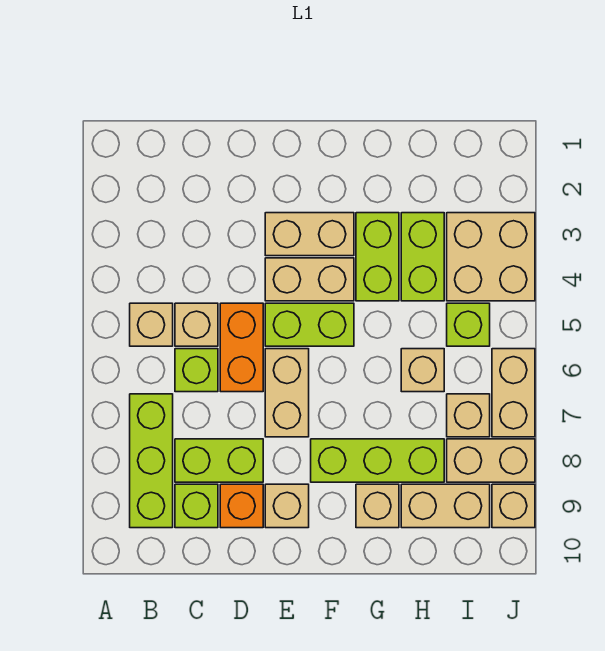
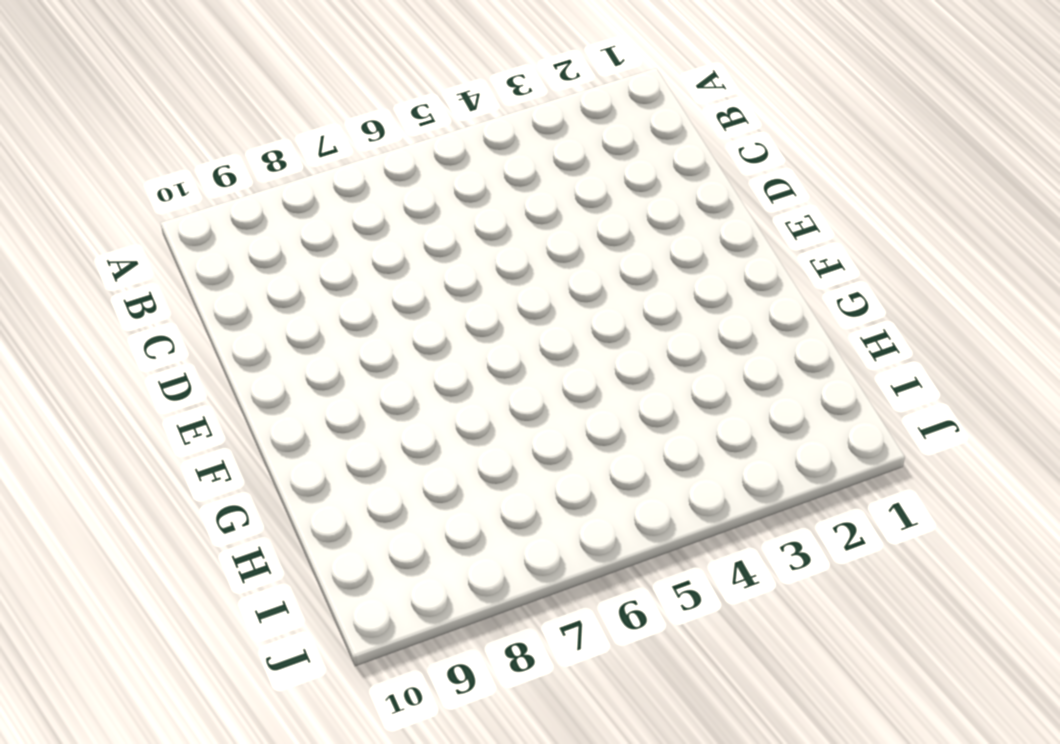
none -> tan brick B5 level 1
none -> lime brick B7:B9 level 1
none -> tan brick C5 level 1

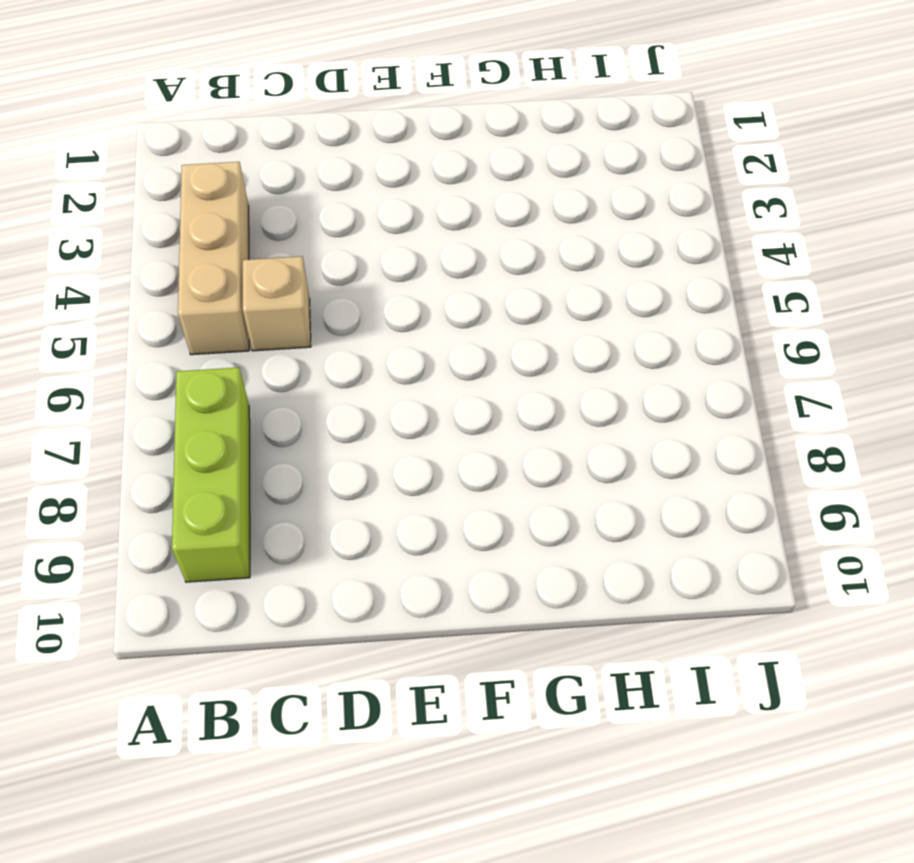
tan brick B3:B5 level 1 -> tan brick B5 level 1
none -> lime brick C6 level 1
none -> lime brick C8:D8 level 1
none -> lime brick C9 level 1

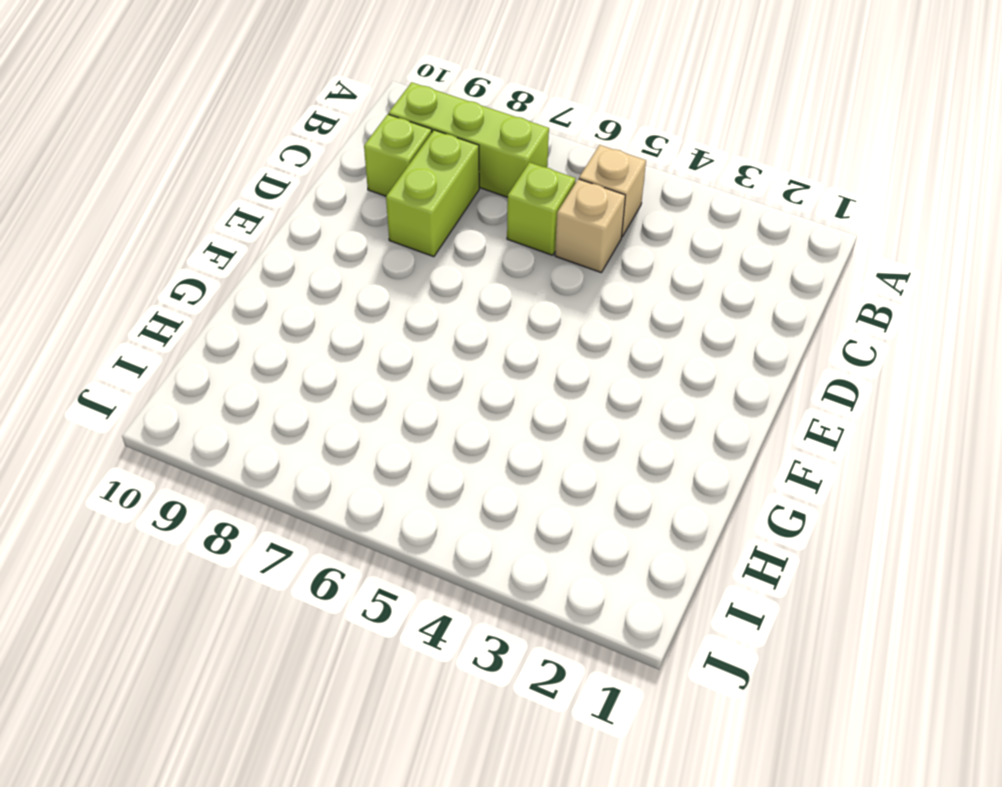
none -> orange brick D5:D6 level 1
none -> orange brick D9 level 1
none -> tan brick E3:F3 level 1

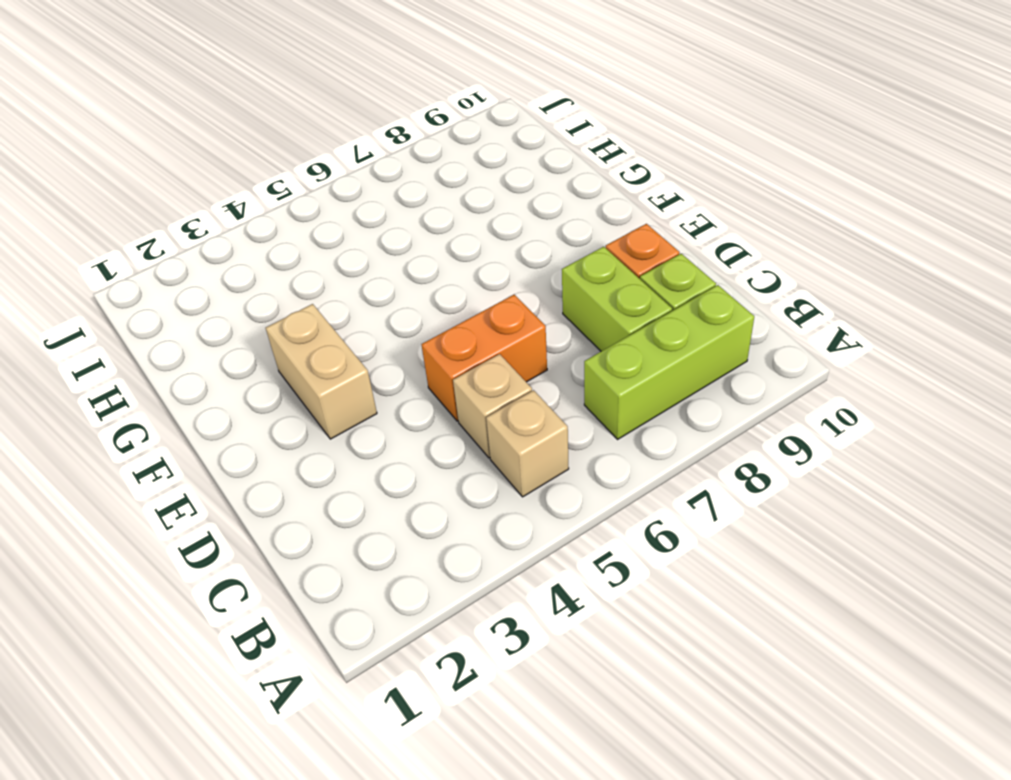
none -> lime brick C6 level 1
none -> tan brick E4:F4 level 1
none -> lime brick E5:F5 level 1

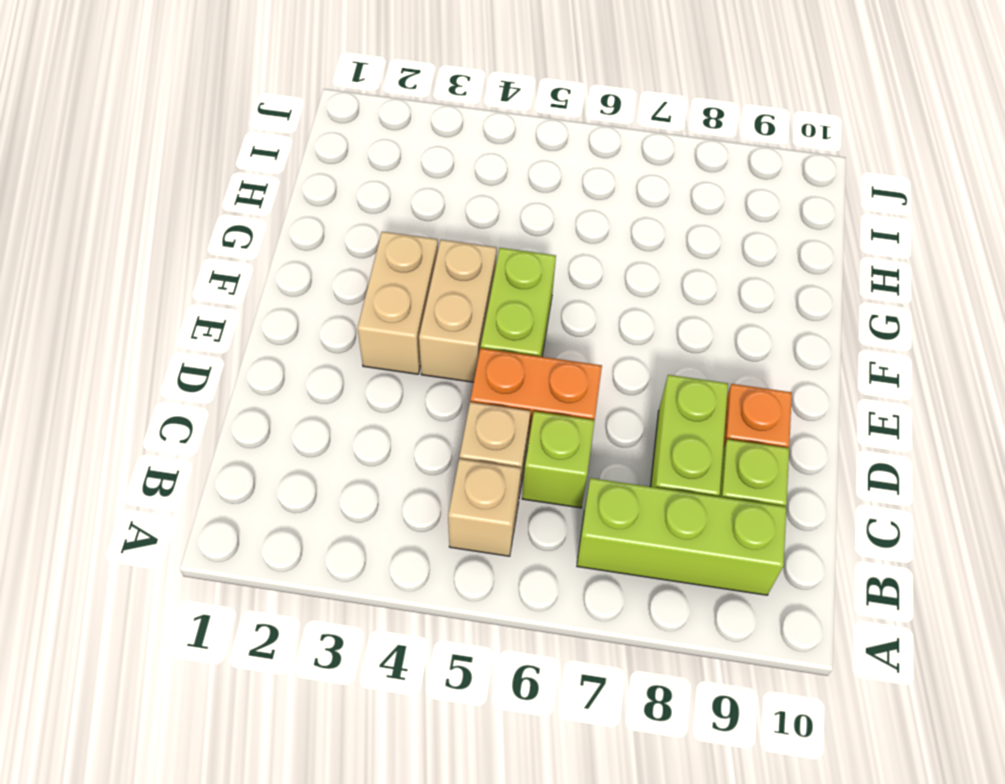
none -> tan brick E6:E7 level 1
none -> tan brick E9 level 1
none -> lime brick F8:H8 level 1

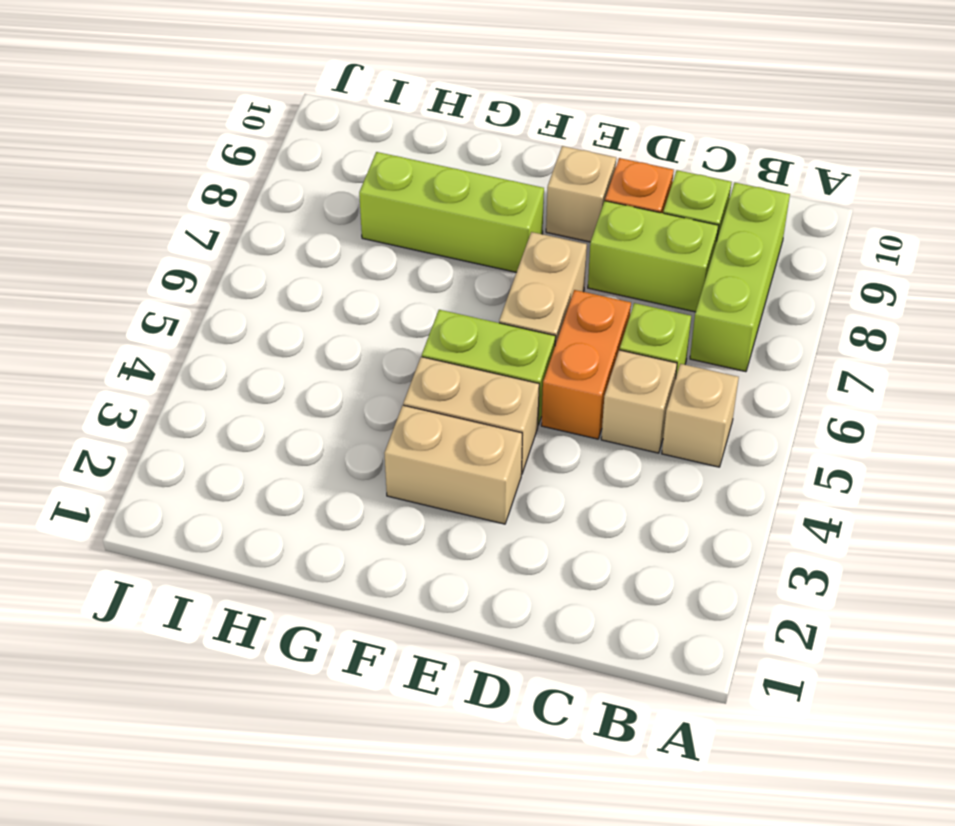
none -> lime brick G3:G4 level 1
none -> tan brick G9 level 1
none -> lime brick H3:H4 level 1

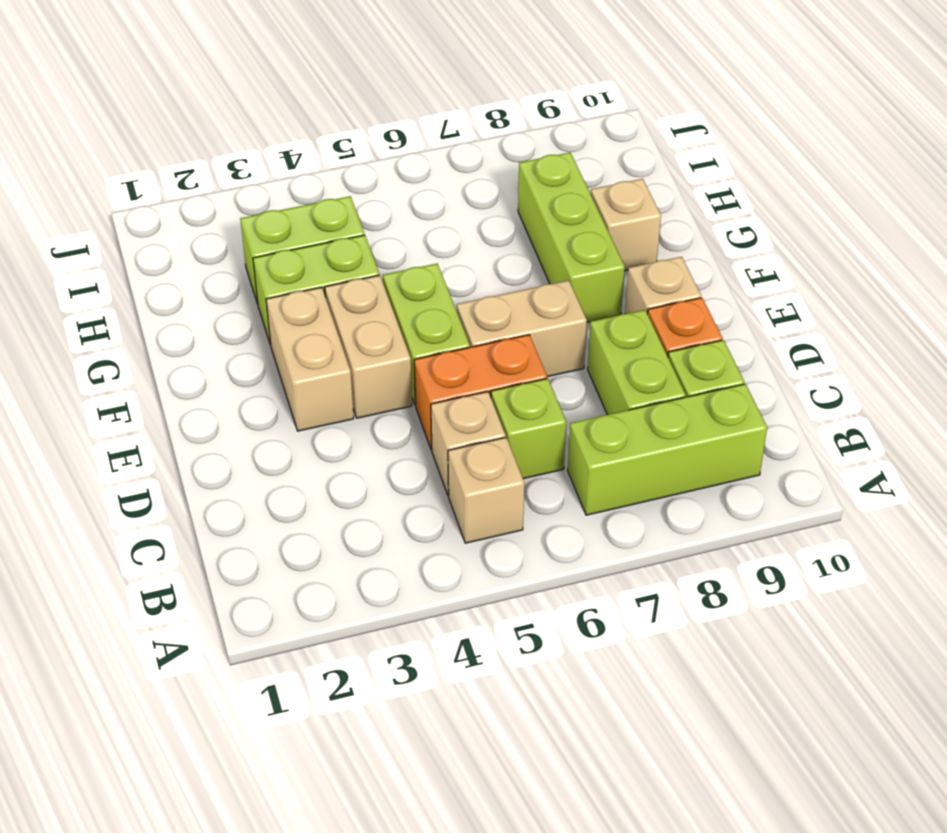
none -> tan brick H6 level 1
none -> tan brick H9:I9 level 1
none -> tan brick I3:J4 level 1

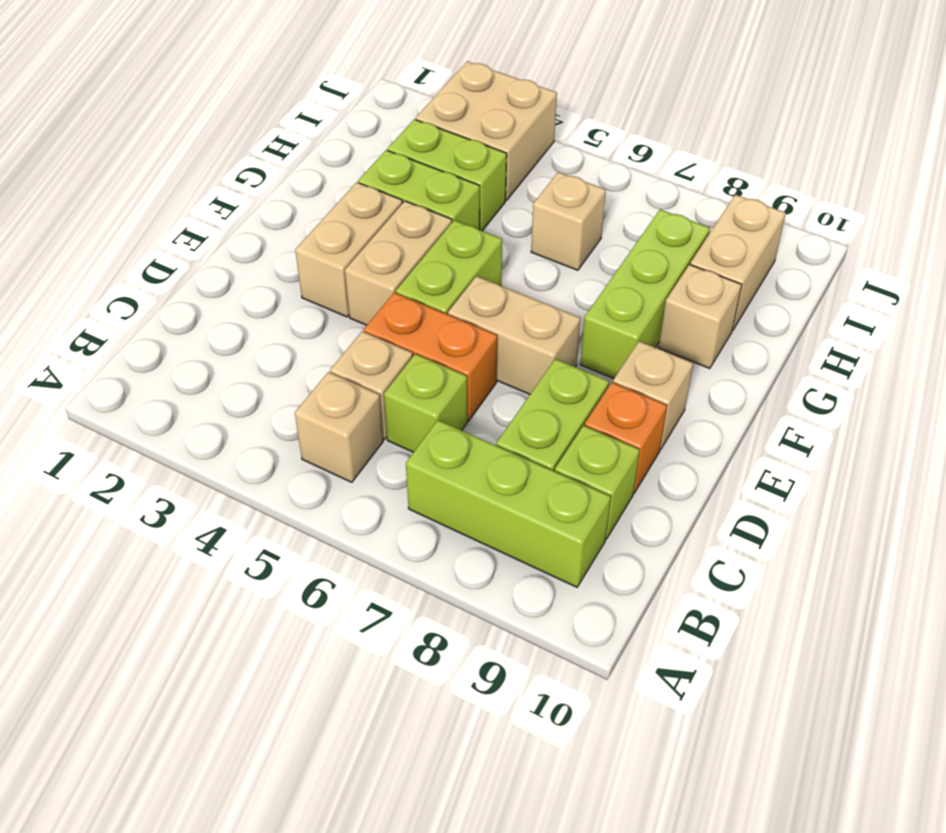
none -> lime brick I5 level 1
none -> tan brick I7 level 1
none -> tan brick I8:J8 level 1

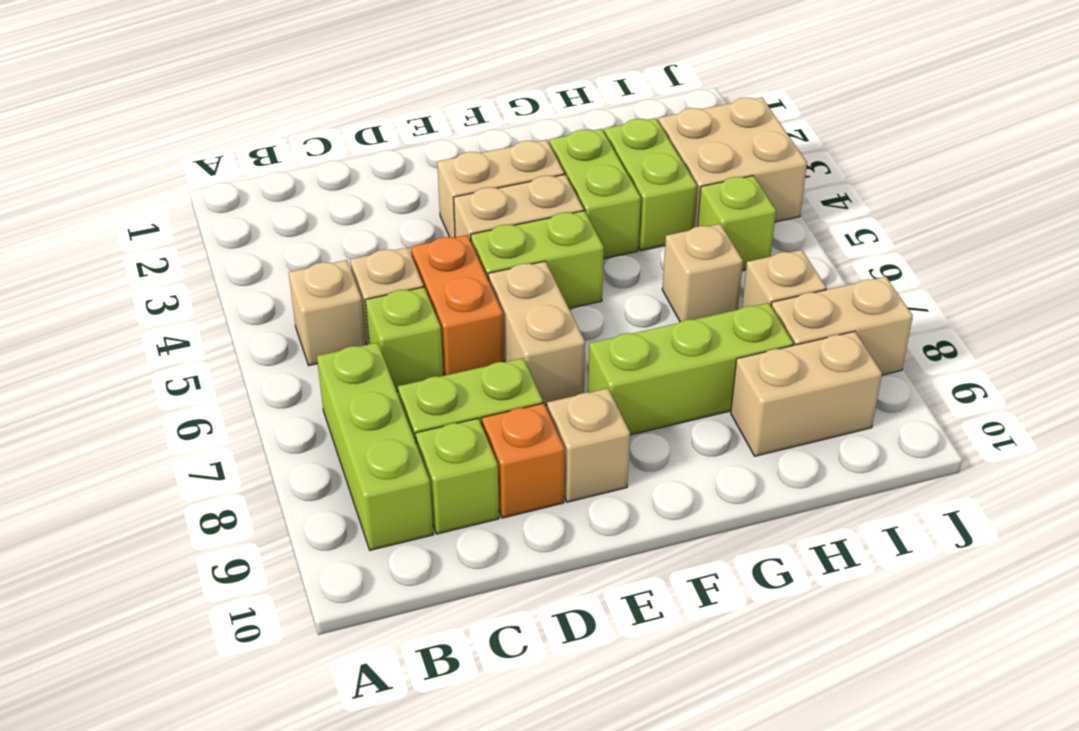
none -> tan brick G9 level 1
none -> tan brick J6:J7 level 1
none -> tan brick J9 level 1

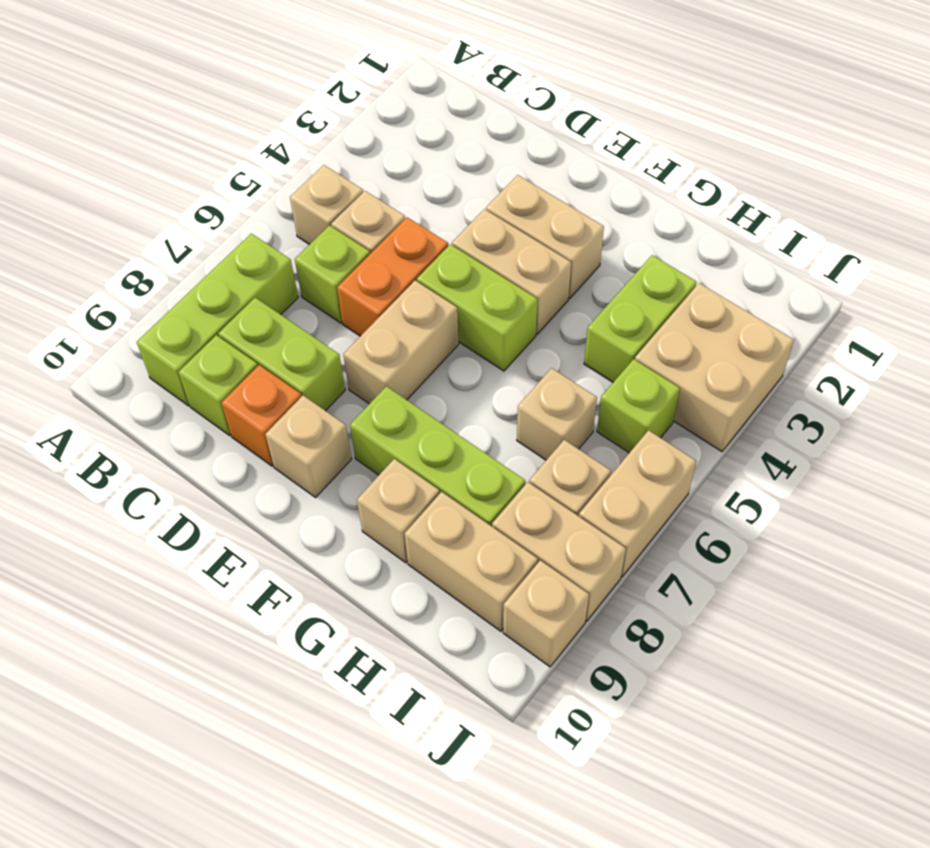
none -> lime brick G3:G4 level 1

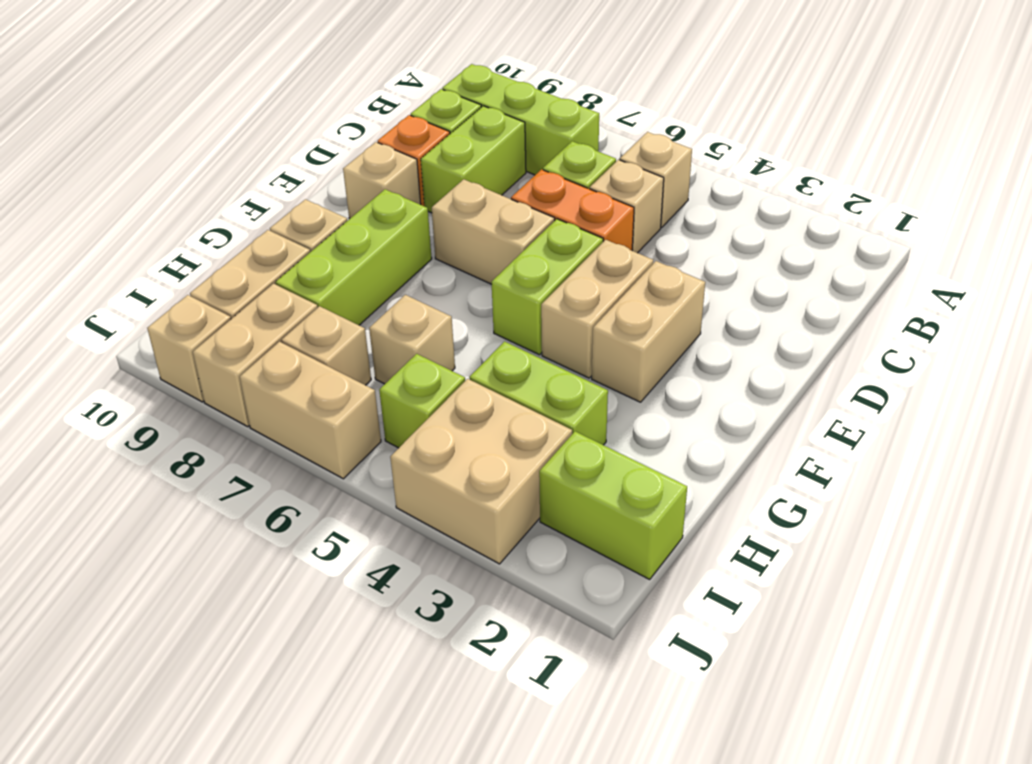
lime brick I1:I2 level 1 -> lime brick G3:G4 level 1

